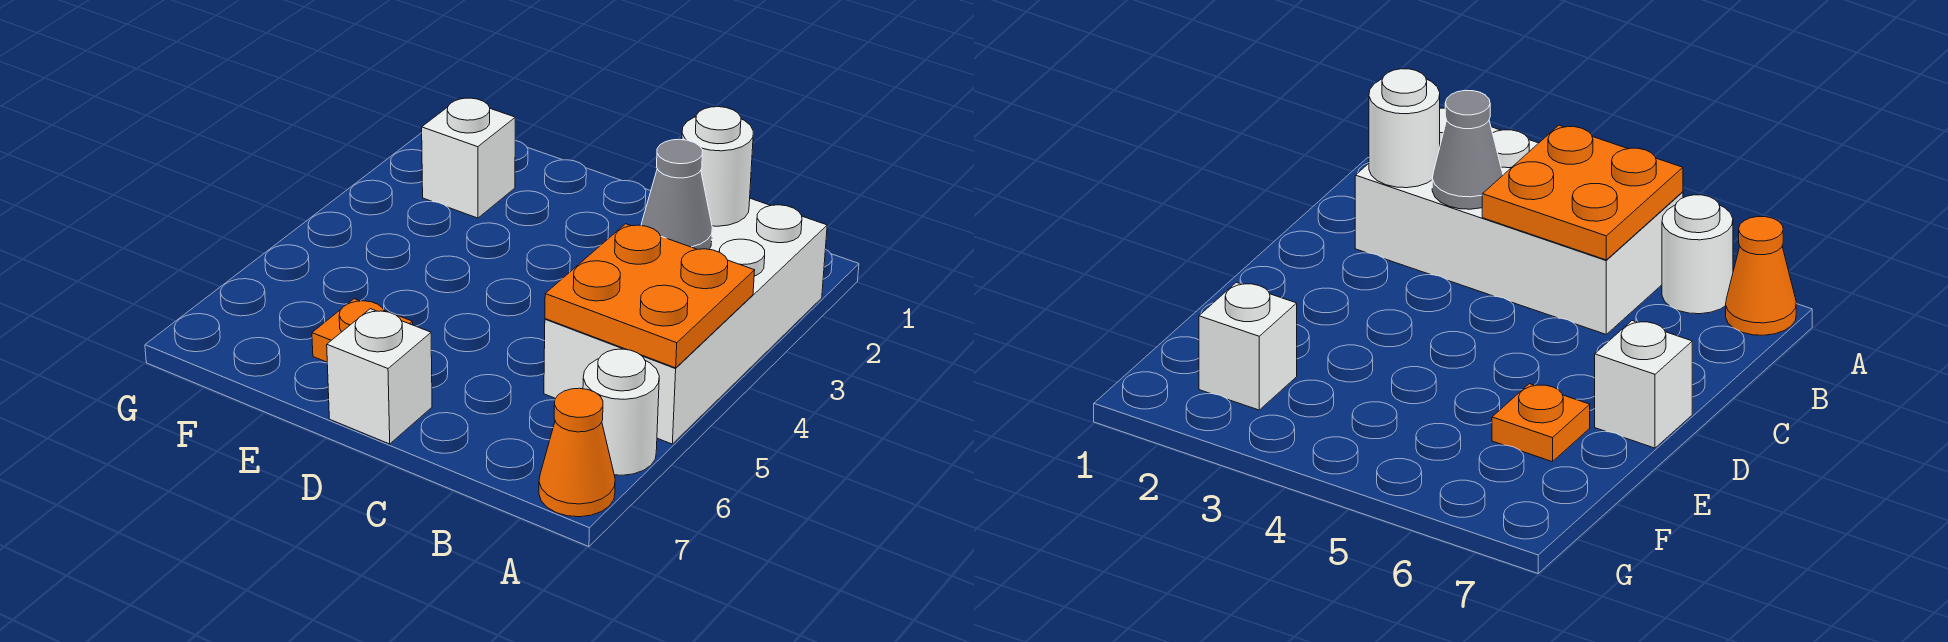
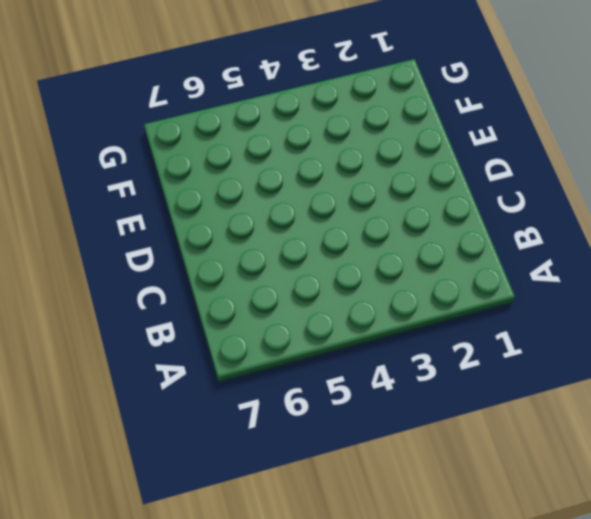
none -> white brick A2:B5 level 1
none -> white round brick A6 level 1

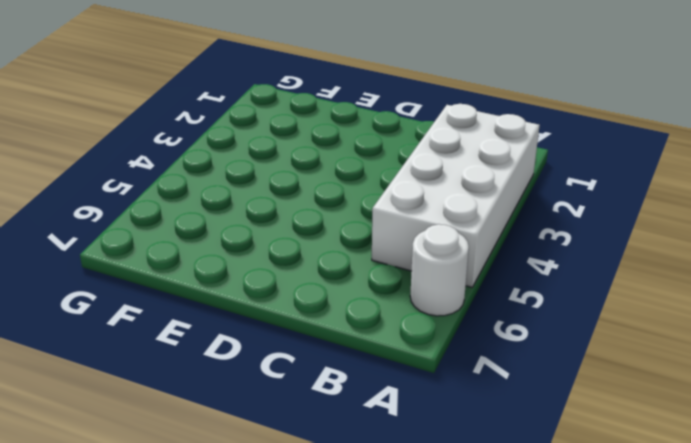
none -> orange cone A7 level 1
none -> white brick D7 level 1

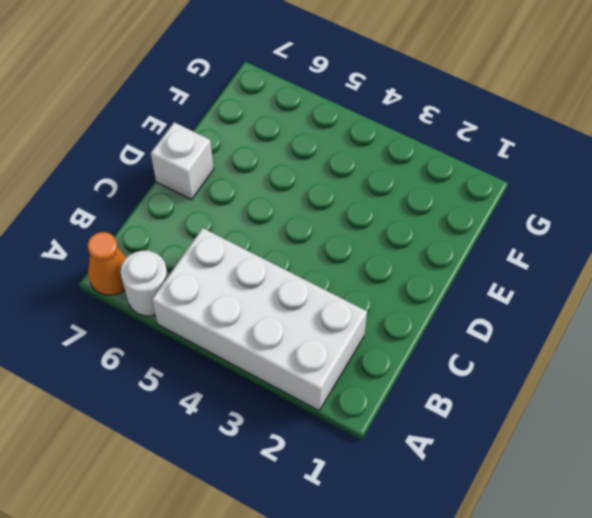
none -> orange plate E6 level 1
none -> white brick F2 level 1

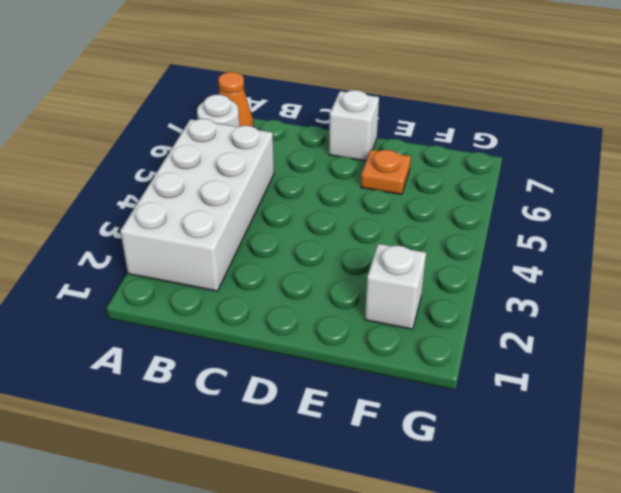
none -> orange plate A4:B5 level 2
none -> white round brick B2 level 2

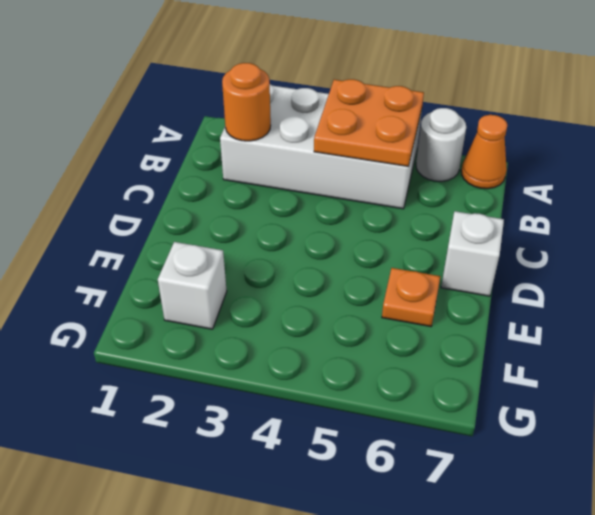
orange round brick B2 level 2 -> white round brick B2 level 2
none -> grey cone B3 level 2

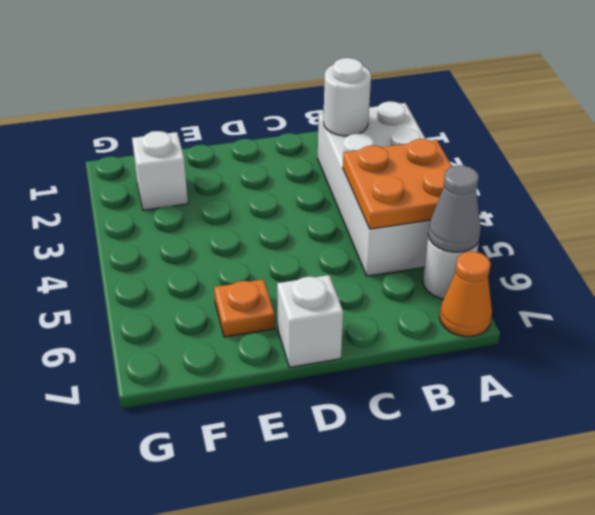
grey cone A6 level 2 -> grey cone B3 level 2

